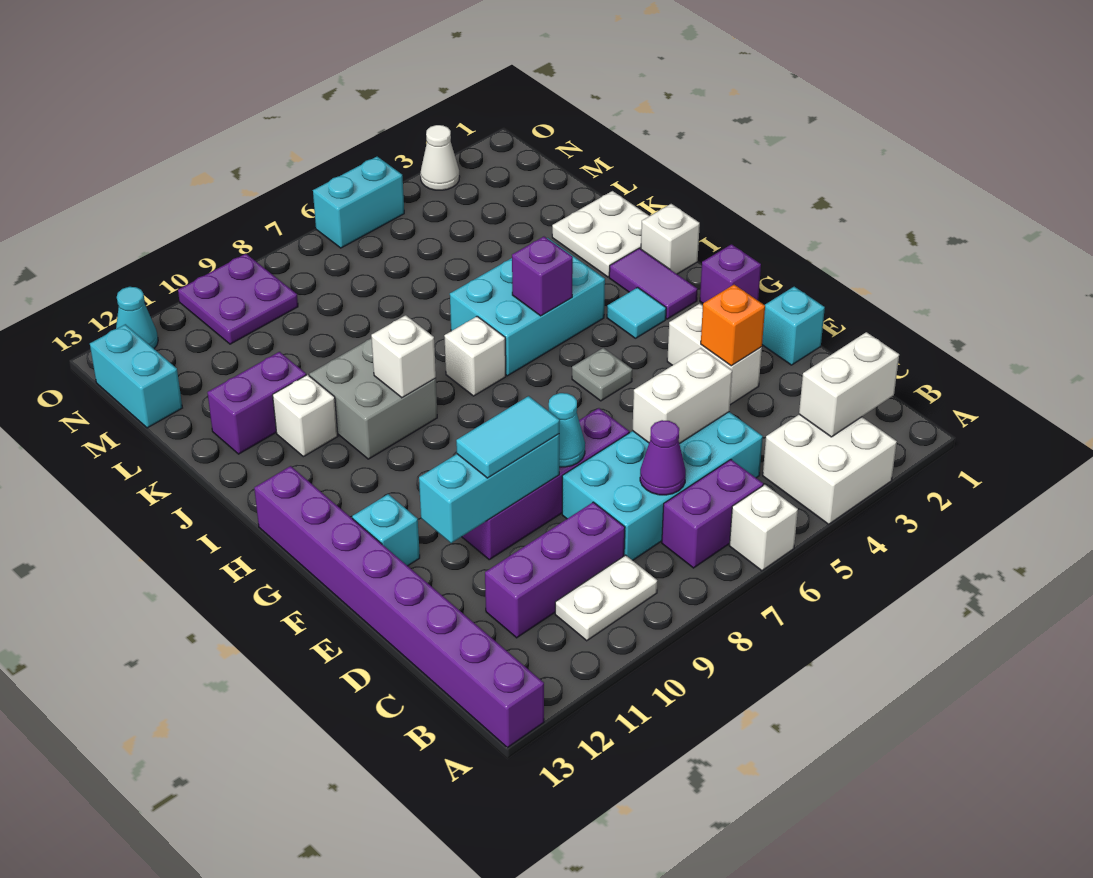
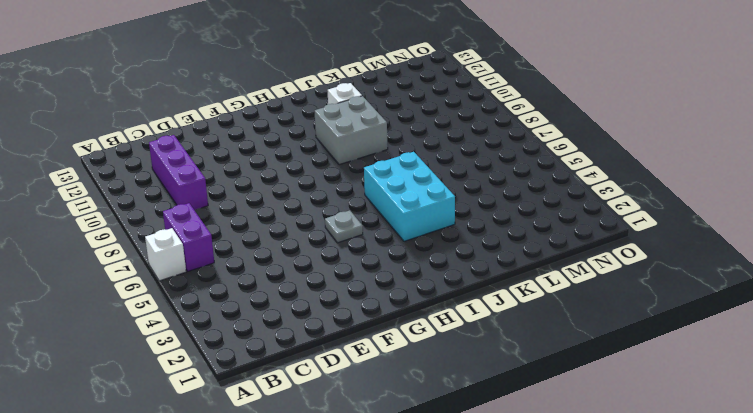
none -> white brick A3:B4 level 1
none -> purple brick A13:H13 level 1
none -> white plate B9:B10 level 1
none -> cyan brick C5:D8 level 1

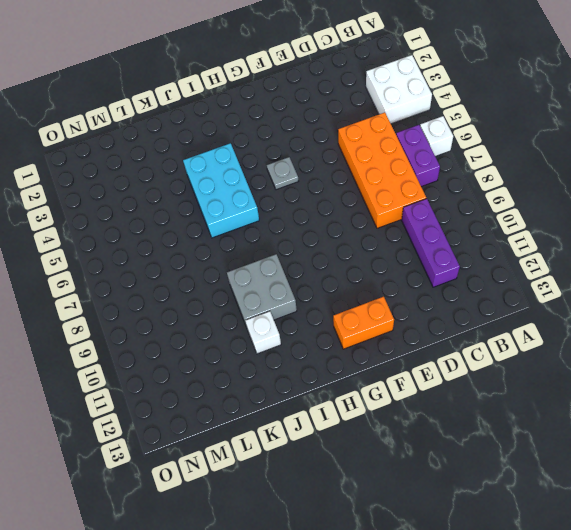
orange brick C5:D8 level 1 -> cyan brick C5:D8 level 1
orange brick F12:G12 level 1 -> cyan brick F12 level 1
none -> purple brick A13:H13 level 1
none -> white plate B9:B10 level 1
none -> cyan brick E1 level 1
none -> white brick E3:F3 level 1

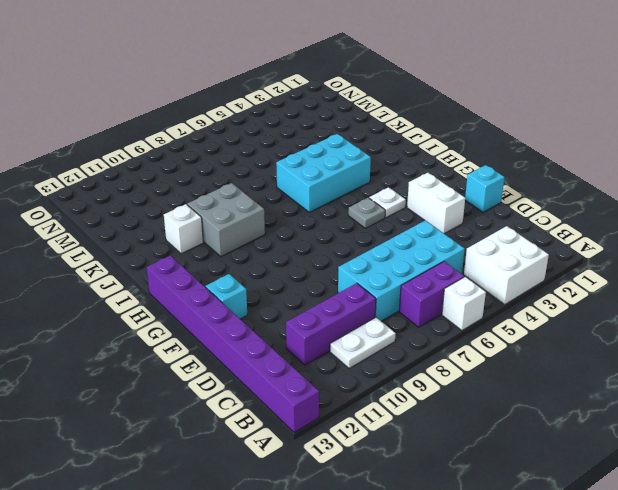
white plate G4 level 1 -> none
none -> purple brick E7:E10 level 1
none -> purple brick G1 level 1
none -> purple tile H2:I2 level 1
none -> cyan tile H3 level 1

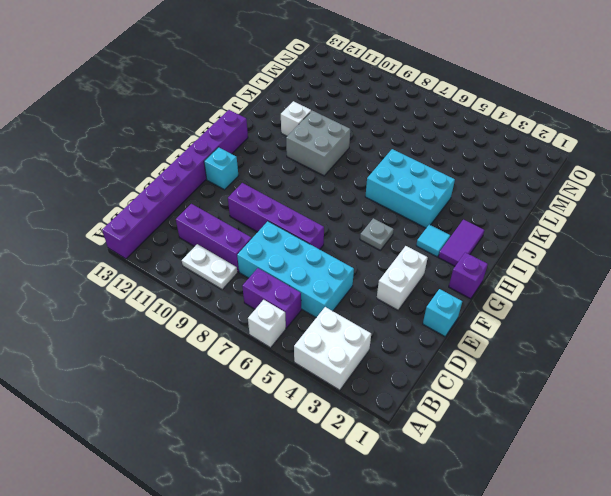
none -> white brick I1 level 1
none -> white brick I7 level 1
none -> white plate J1:K2 level 1
none -> purple brick K11:K12 level 1

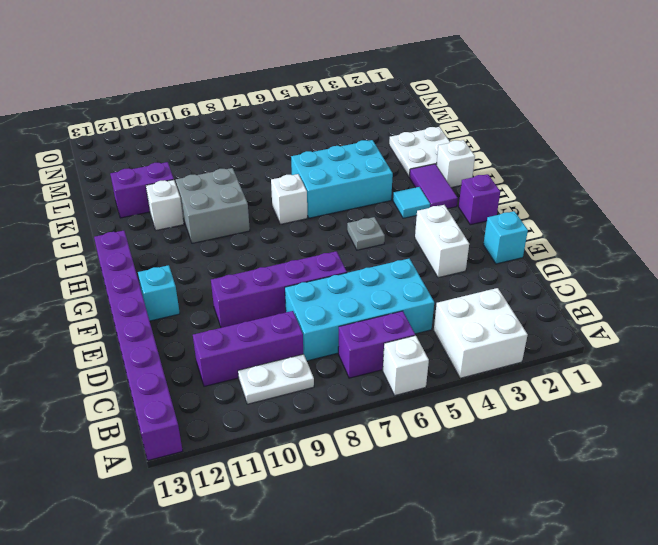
none -> cyan brick M13:N13 level 1
none -> purple plate N9:O10 level 1
none -> white cone O3 level 1
none -> cyan brick O5:O6 level 1

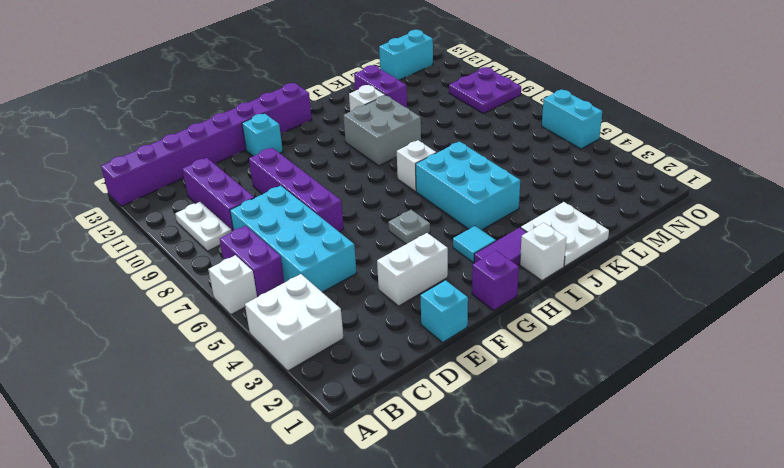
none -> white cone O3 level 1
none -> cyan cone O12 level 1
none -> white brick B2:B3 level 2
none -> purple cone C7 level 2

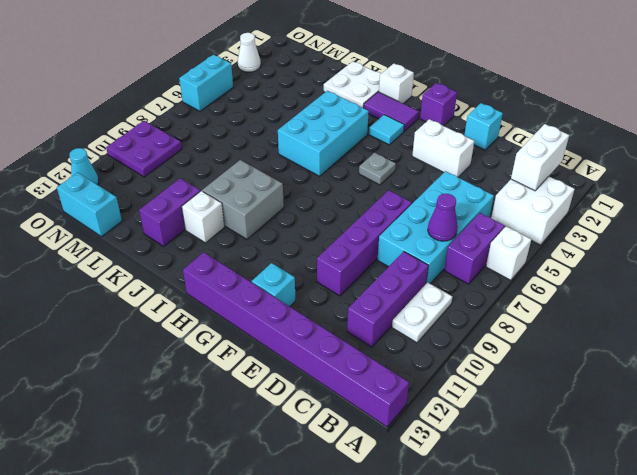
none -> white brick I7 level 1
none -> white brick D5:D6 level 2
none -> orange brick E3 level 2
none -> cyan cone E8 level 2

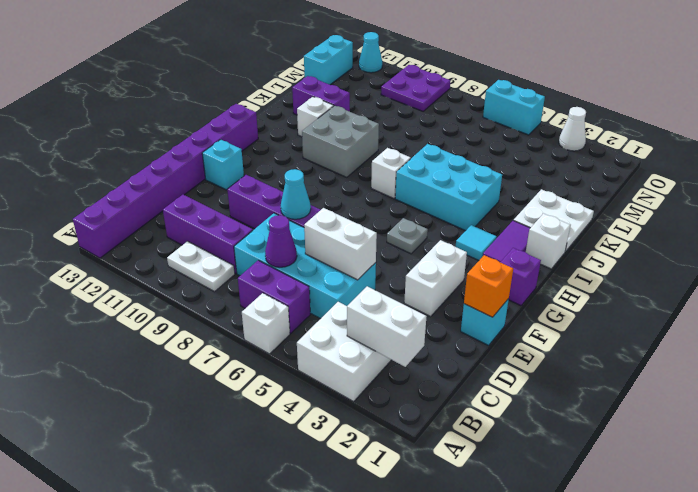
orange brick E1 level 2 -> orange brick E3 level 2
none -> cyan brick E9:E11 level 2
none -> purple brick I5 level 2
none -> white brick I9 level 2
none -> cyan tile E9:E10 level 3

